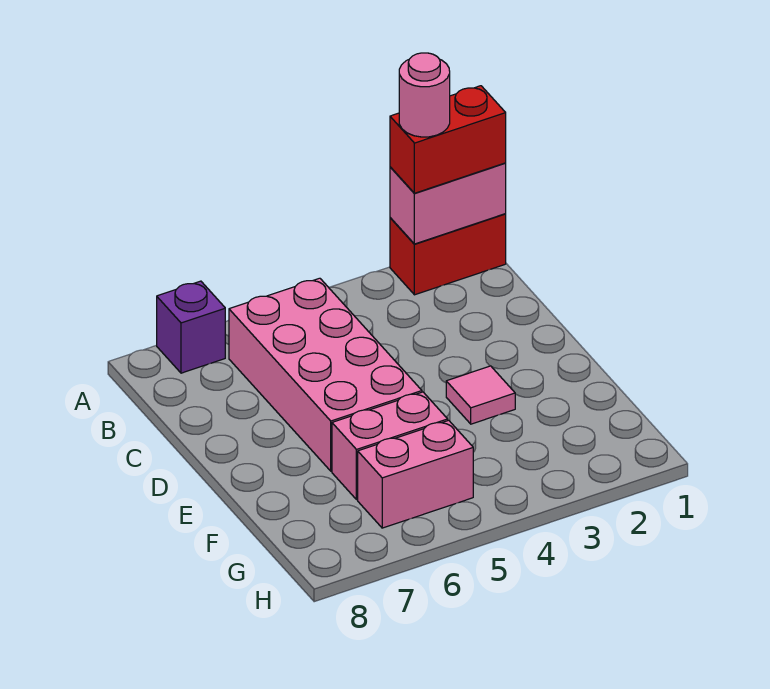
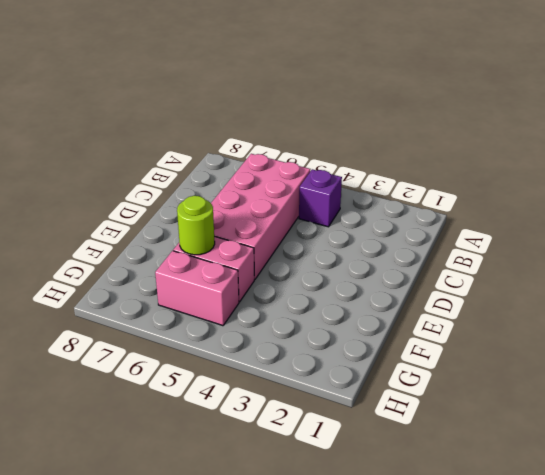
purple brick B4 level 1 -> purple brick A7 level 1
lime round brick F6 level 2 -> none
none -> red brick A1:A2 level 1
none -> pink tile E3 level 1

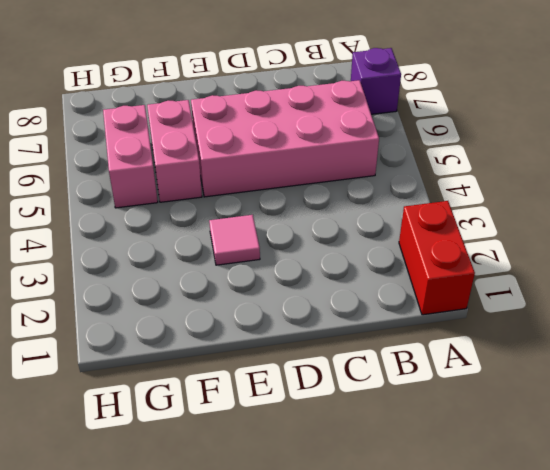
none -> pink brick A1:A2 level 2
none -> red brick A1:A2 level 3

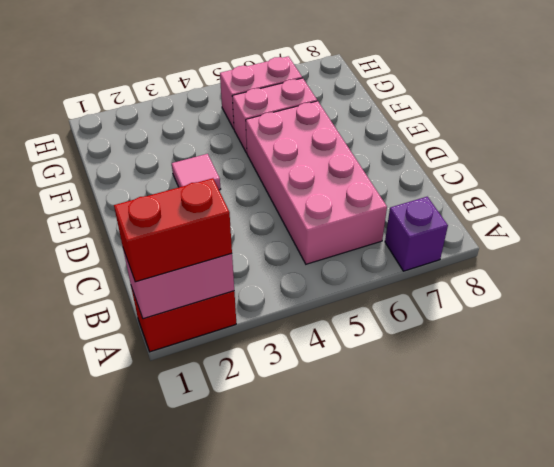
none -> pink round brick A2 level 4

